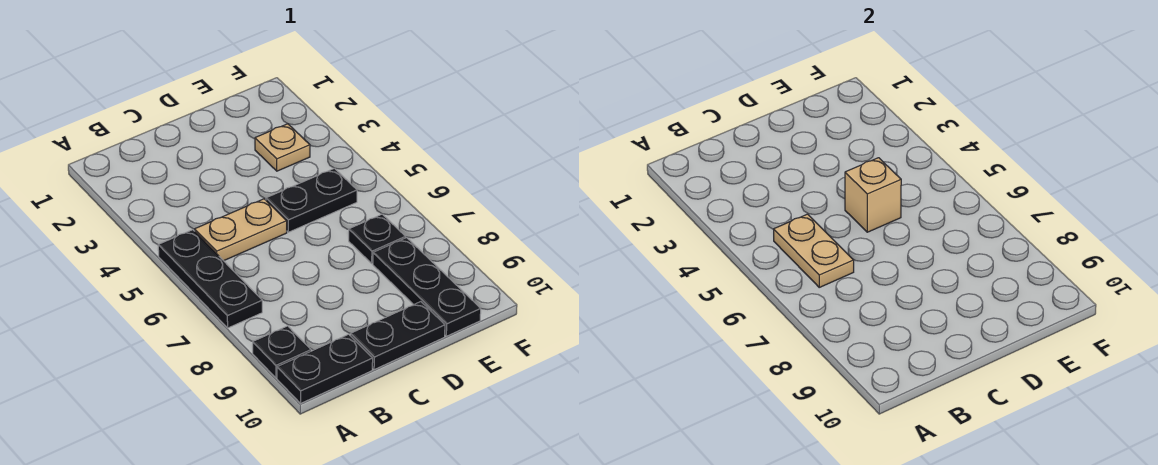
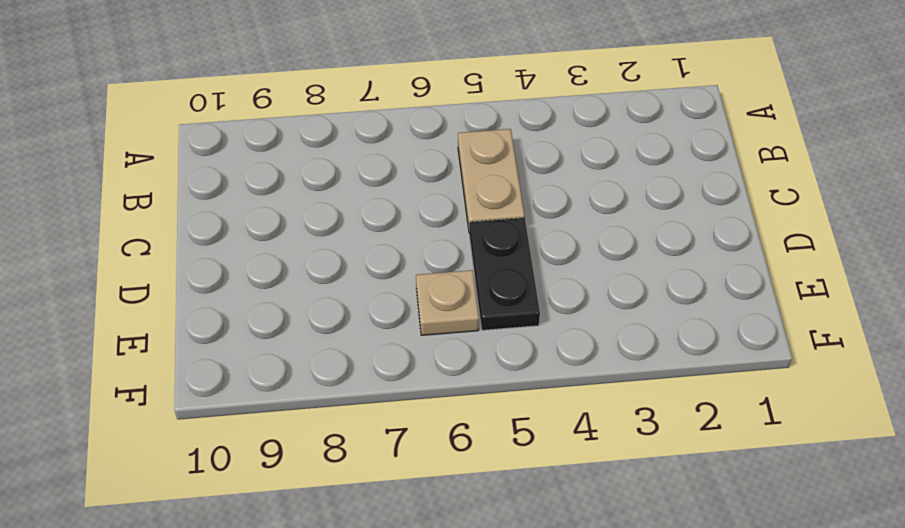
tan plate E6 level 1 -> tan plate E3 level 1
none -> black plate A5:A7 level 1
none -> black plate A9 level 1

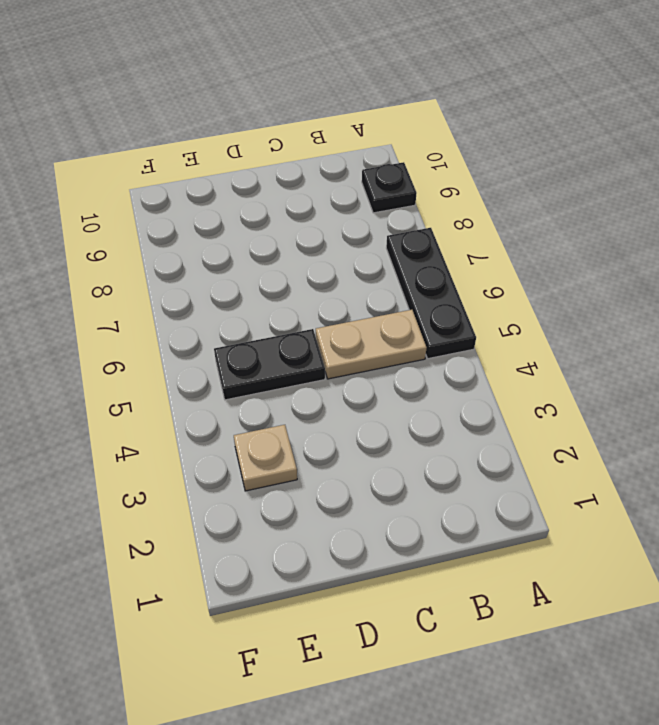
none -> black plate A10:B10 level 1
none -> black plate C10:D10 level 1

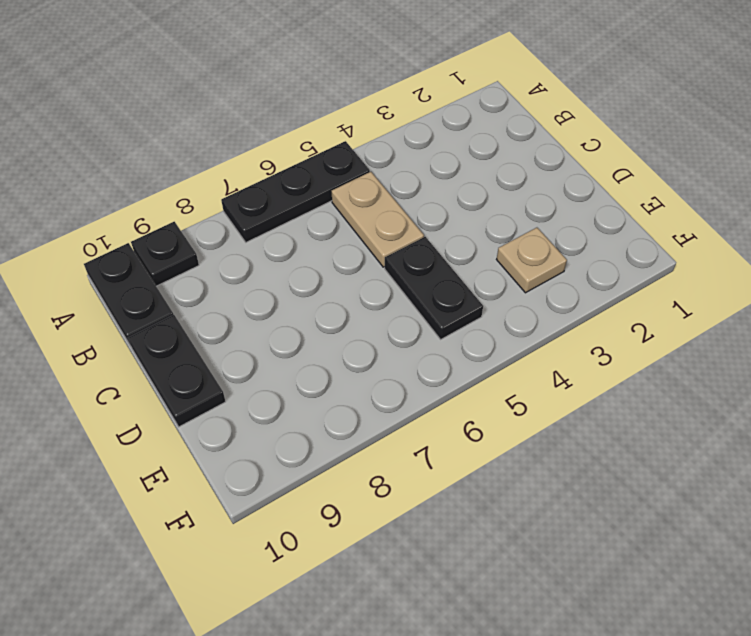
none -> black plate E7 level 1
none -> black plate E8:E10 level 1

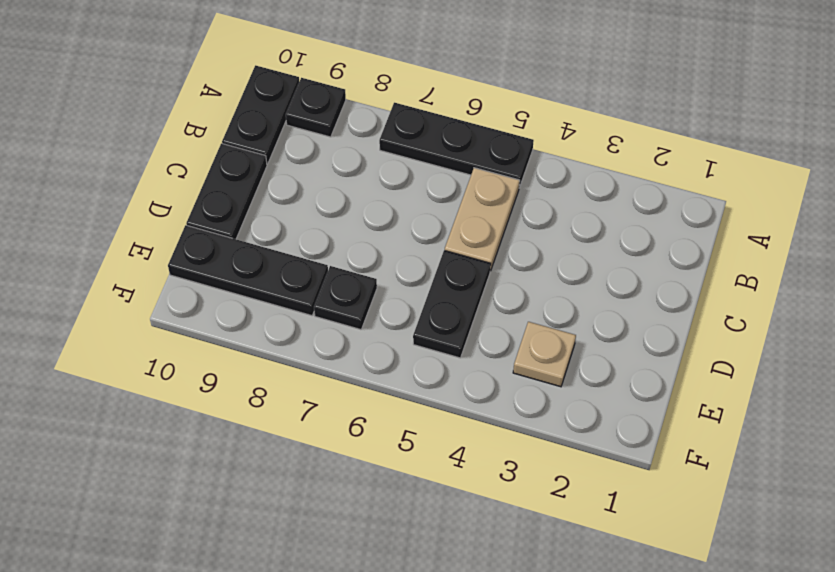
none -> tan plate B5:B6 level 2
none -> tan brick D5 level 2

